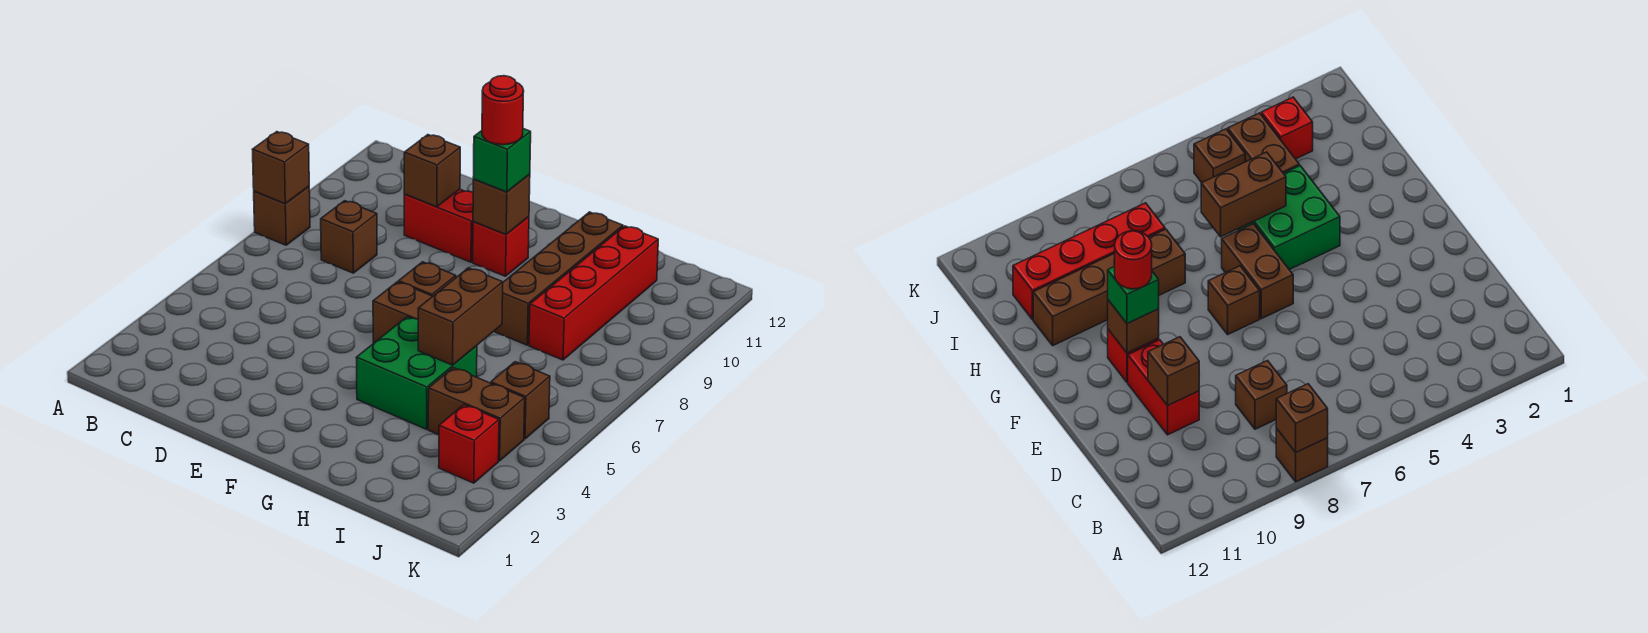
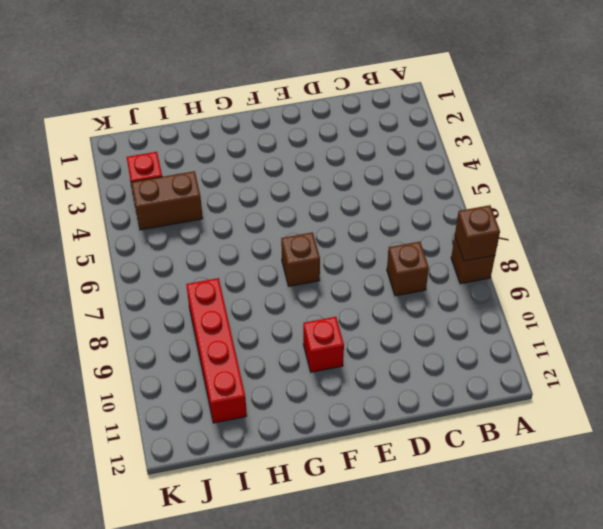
none -> red brick D10:E10 level 1
none -> brown brick F6:G6 level 1
none -> green brick G4:H5 level 1

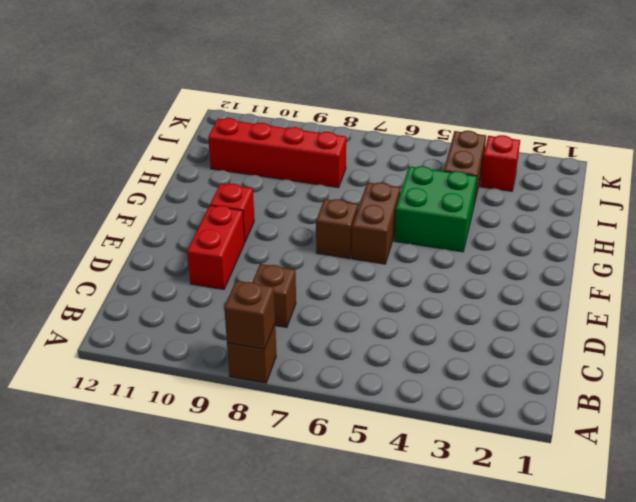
none -> brown brick H8:H11 level 1
none -> brown brick J5 level 1
none -> brown brick D10 level 2

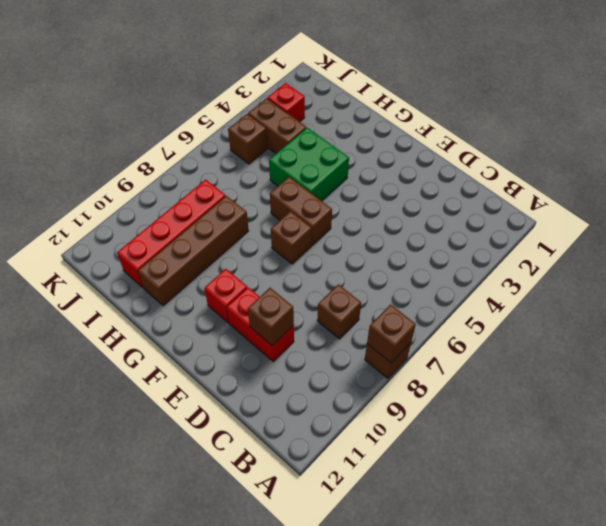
none -> brown brick F10 level 2
none -> brown brick H5:H6 level 2
none -> green brick F10 level 3

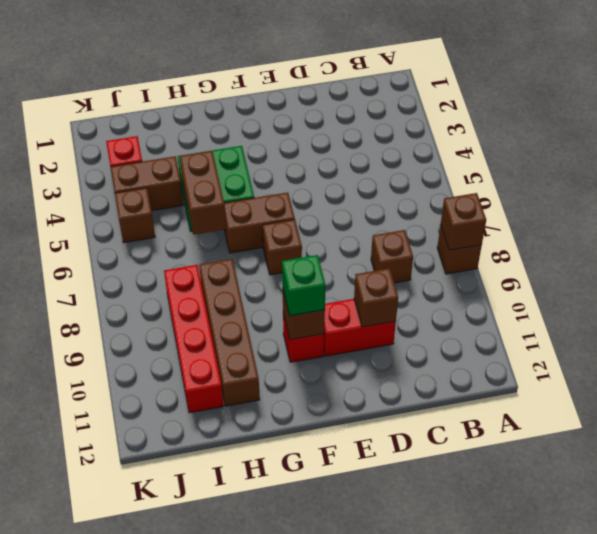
none -> red round brick F10 level 4

